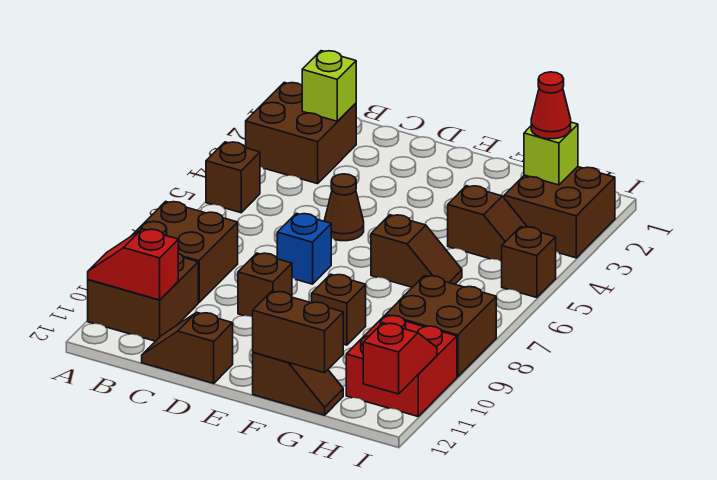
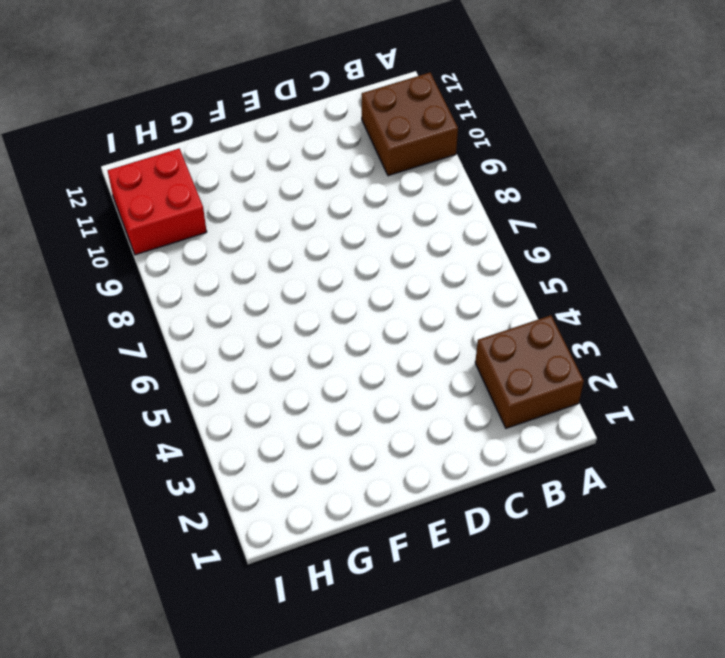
none -> brown brick A5 level 1
none -> brown brick A8:B9 level 1
none -> brown slope C12:D12 level 1 top D

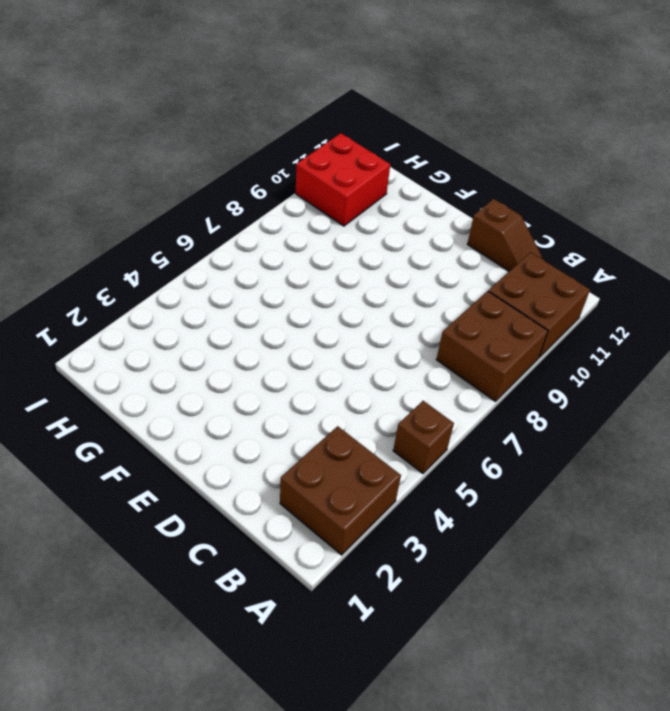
none -> brown cone D5 level 1
none -> blue brick D7 level 1
none -> brown brick D9 level 1

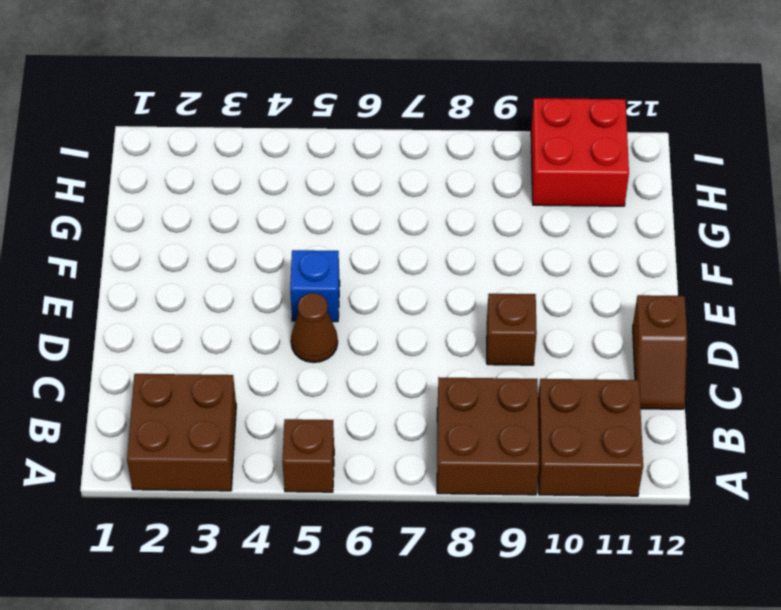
blue brick E5 level 1 -> blue brick D7 level 1
none -> brown slope F6:G6 level 1 top F
none -> brown brick F9 level 1
none -> brown slope F12:G12 level 1 top F

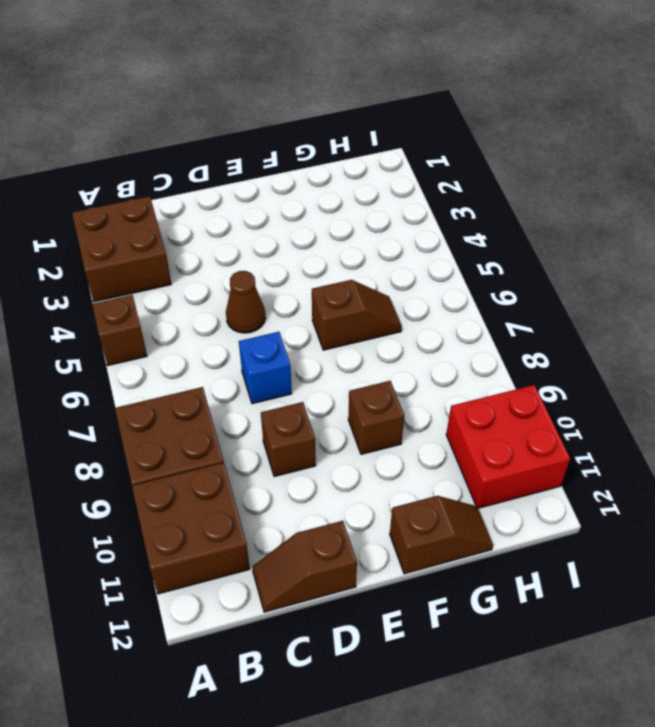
none -> brown slope G4:H4 level 1 top G
none -> brown brick H2:I3 level 1
none -> brown brick H8:I9 level 1

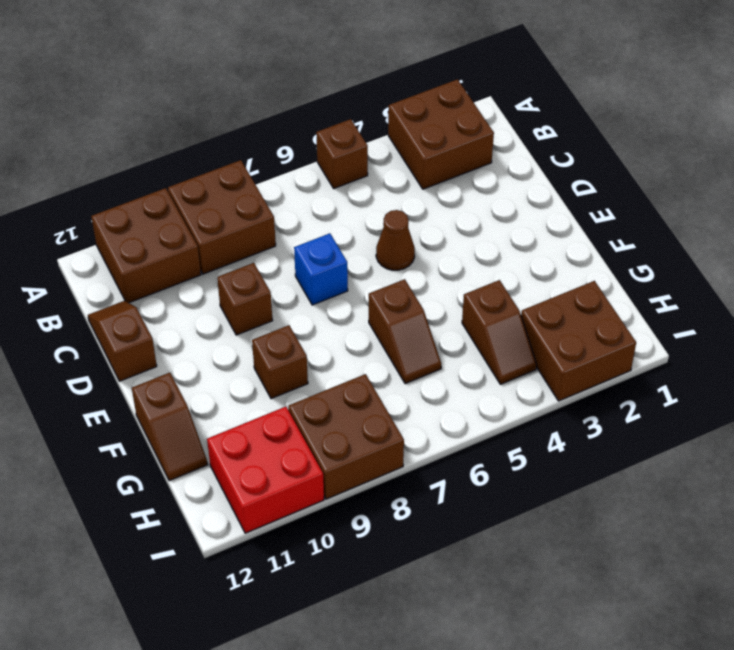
none -> brown brick I5 level 1
none -> red slope A11:B11 level 2 top B
none -> lime brick B2 level 2

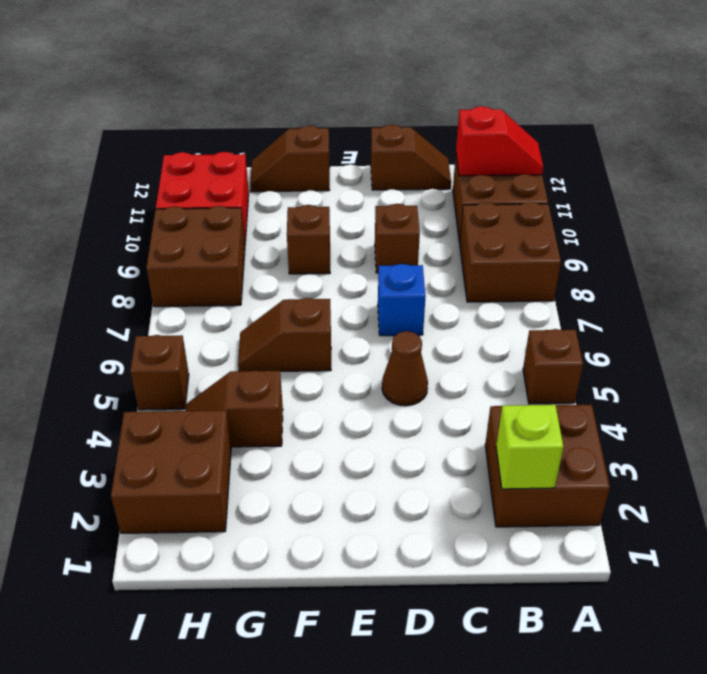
none -> brown brick F12:G12 level 2
none -> lime brick H2 level 2
none -> red slope I11:I12 level 2 top 12

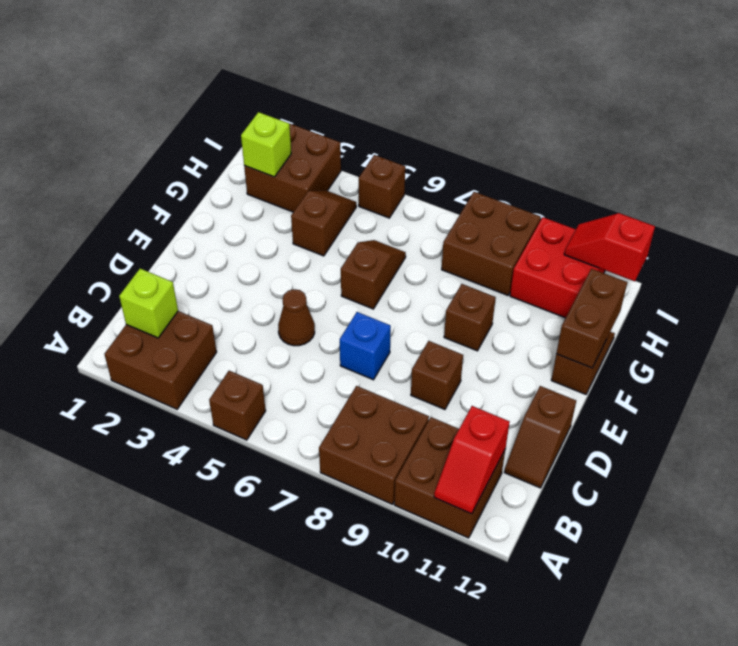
none -> red cone H2 level 3

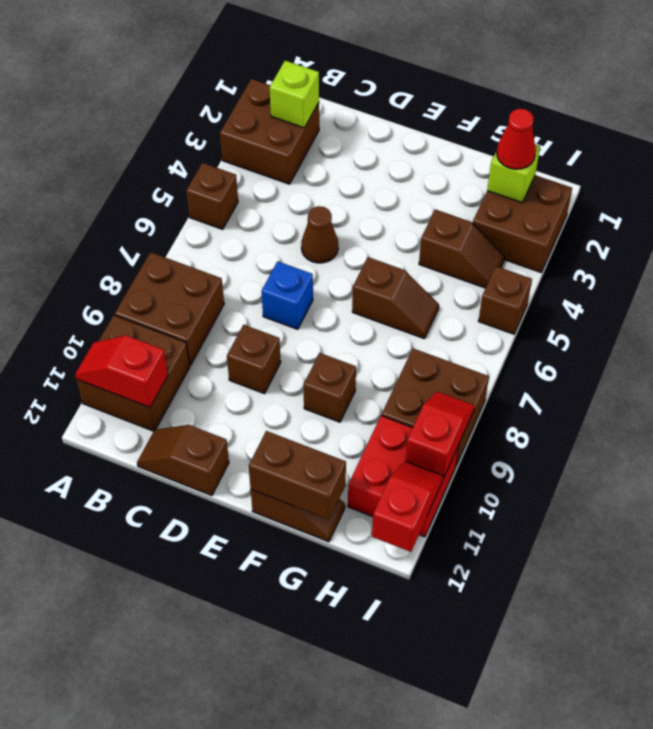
red slope I9:I10 level 2 top 10 -> none

